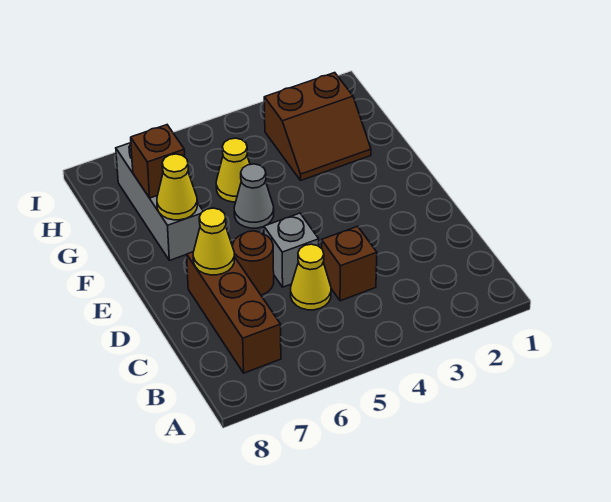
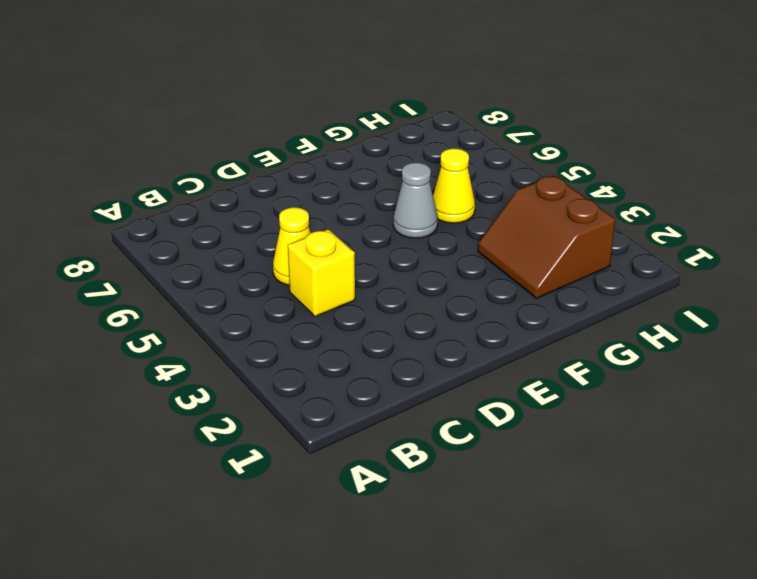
yellow brick C4 level 1 -> brown brick C4 level 1
none -> brown brick B7:D7 level 1
none -> grey brick D5 level 1
none -> brown round brick D6 level 1

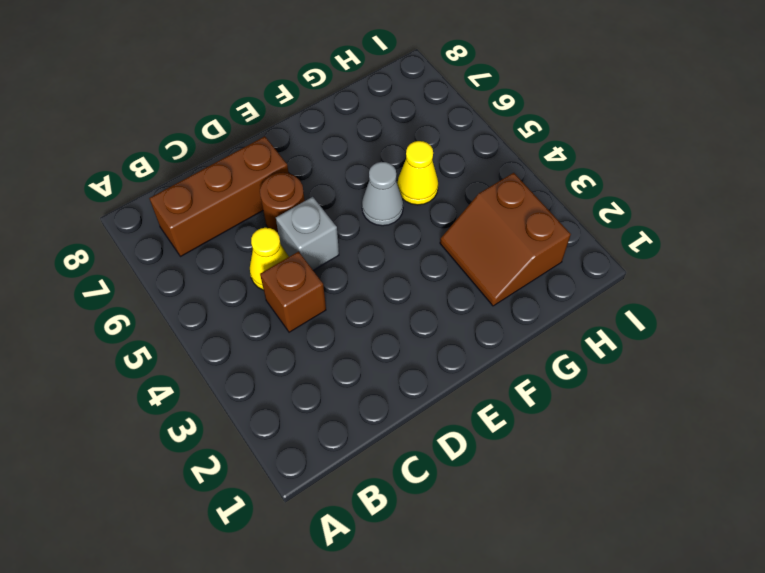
none -> grey brick F7:H7 level 1
none -> yellow cone D7 level 2
none -> yellow cone F7 level 2

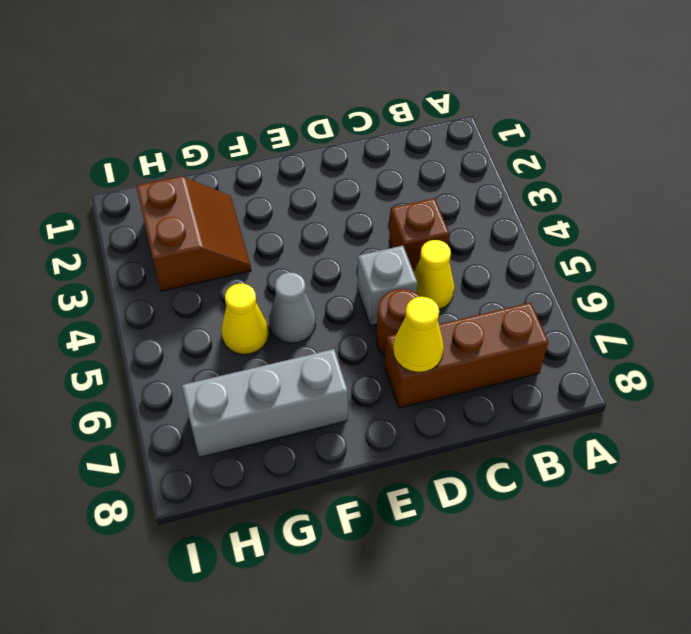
none -> yellow cone F7 level 2
none -> brown brick G7 level 2

